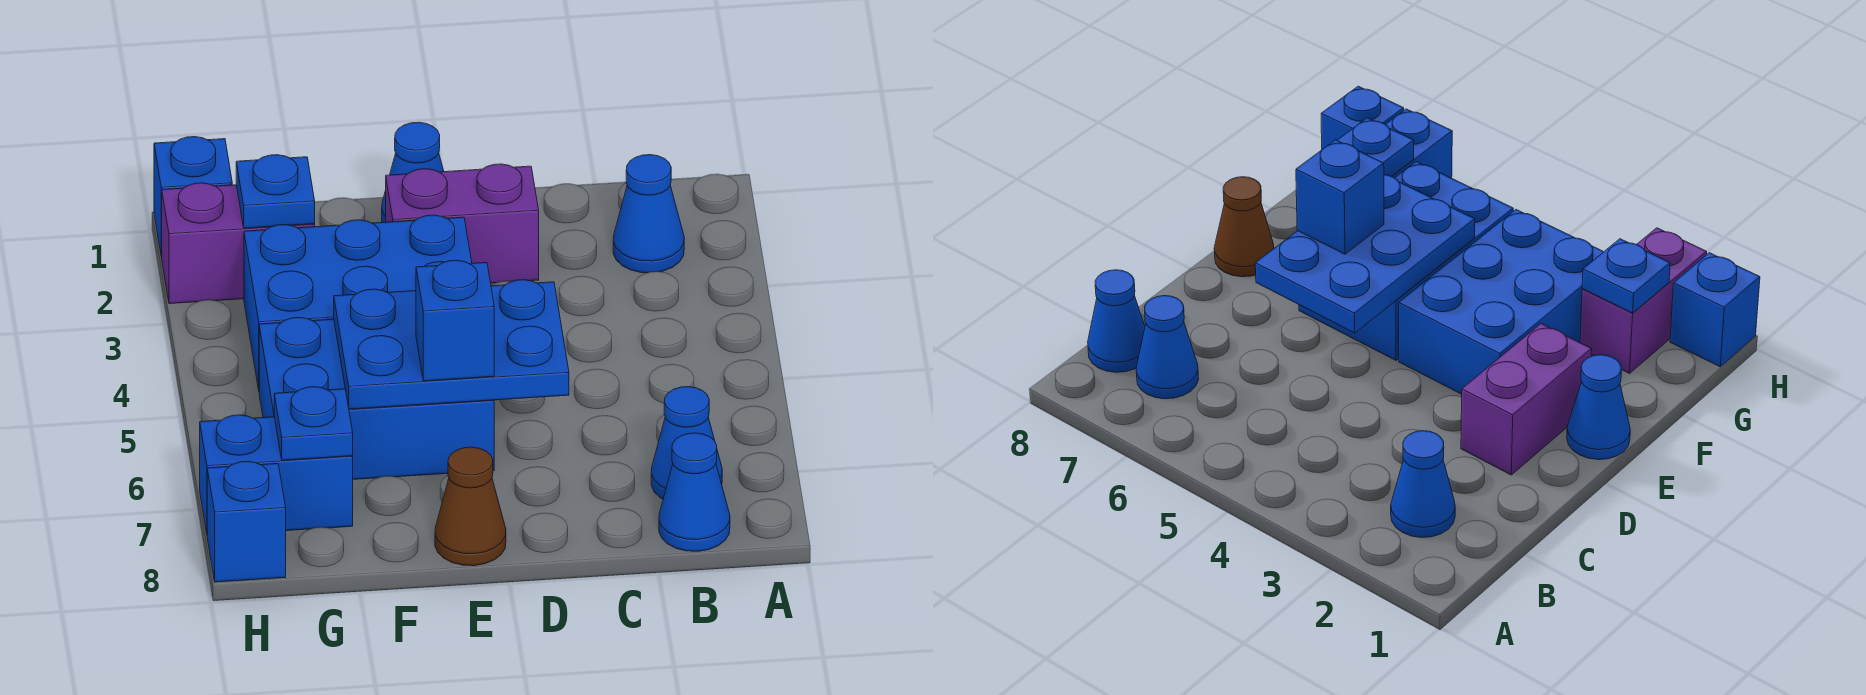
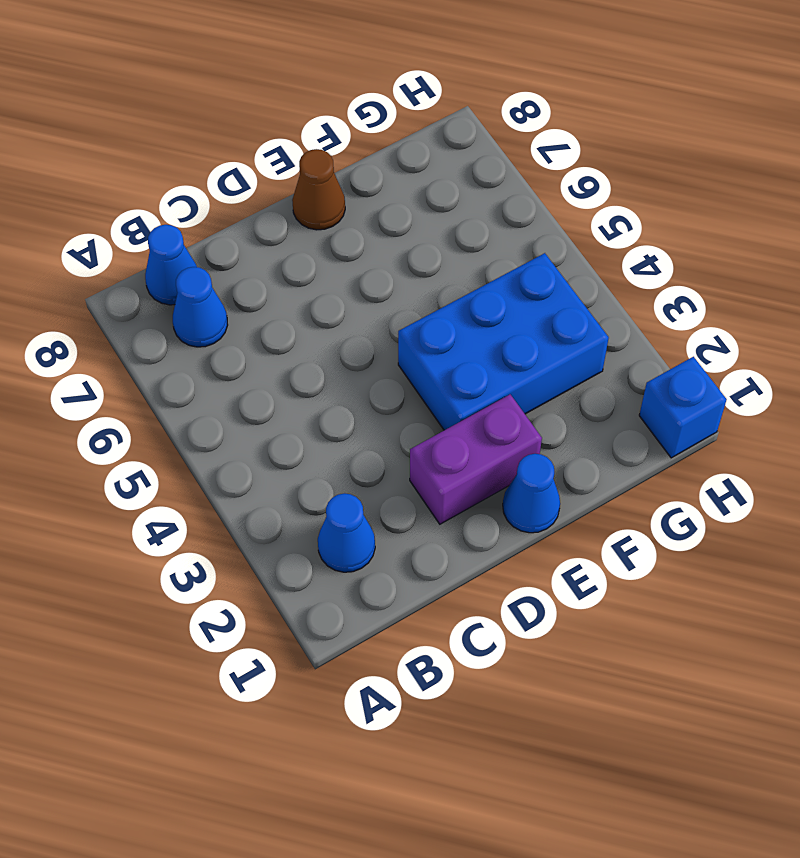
none -> blue brick E5:G6 level 1
none -> purple brick G2:H2 level 1
none -> blue brick G7:H7 level 1

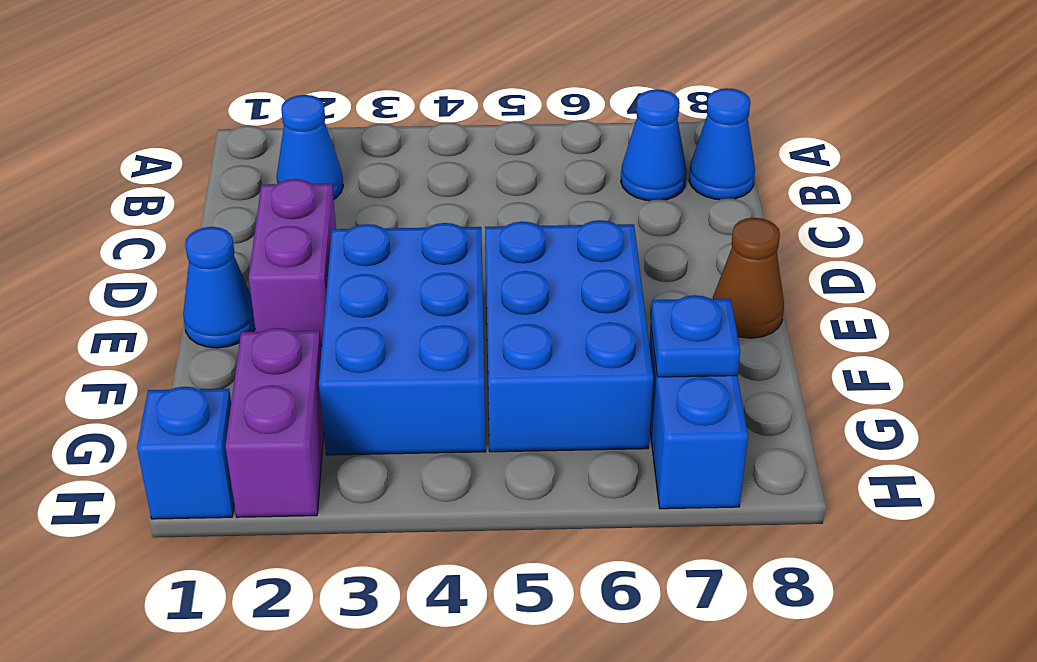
none -> blue brick H8 level 1
none -> blue plate D5:F6 level 2
none -> blue plate G2 level 2

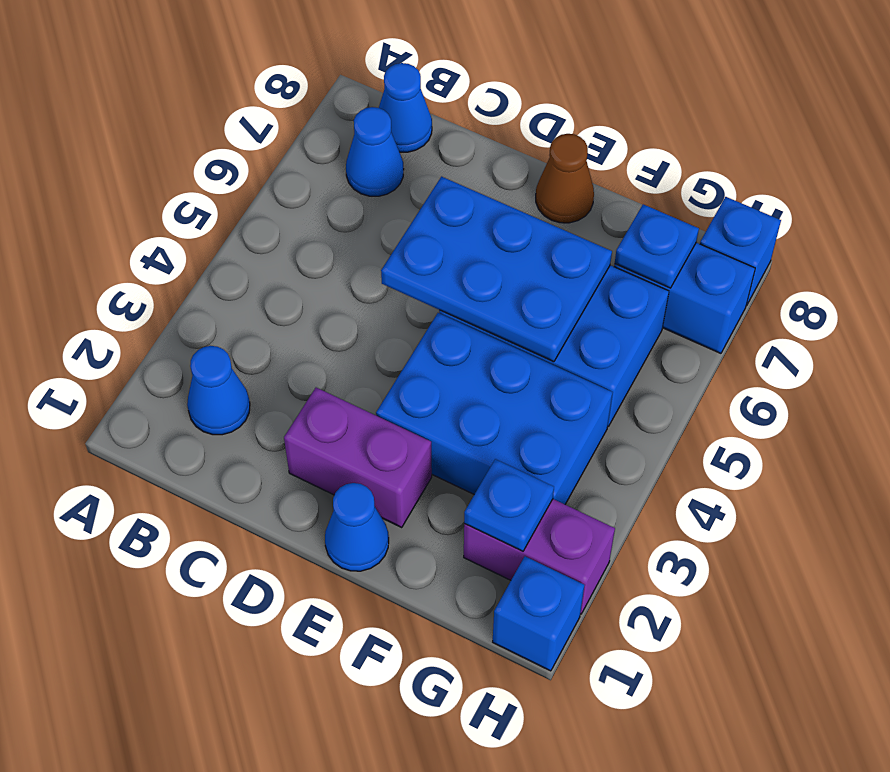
none -> blue brick E6 level 3

